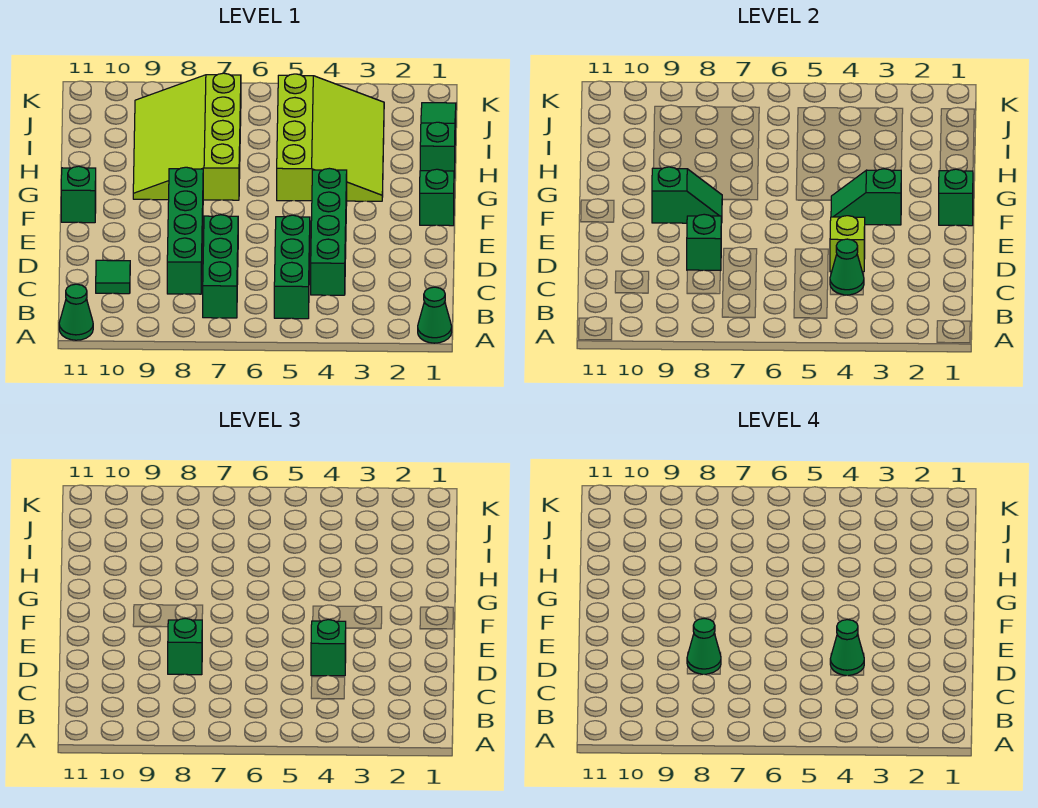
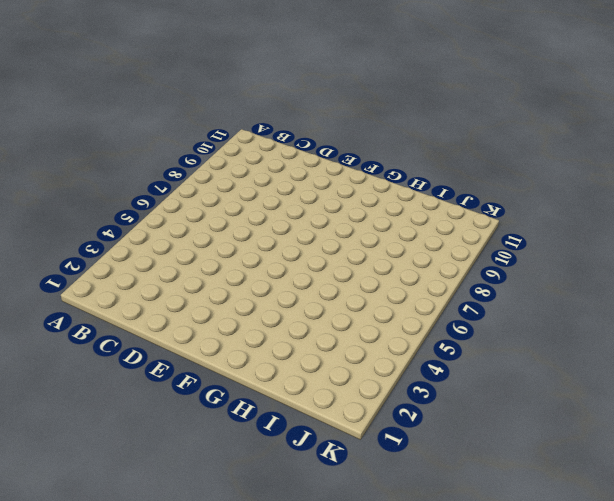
none -> green cone A1 level 1
none -> green cone A11 level 1
none -> green brick B5:D5 level 1

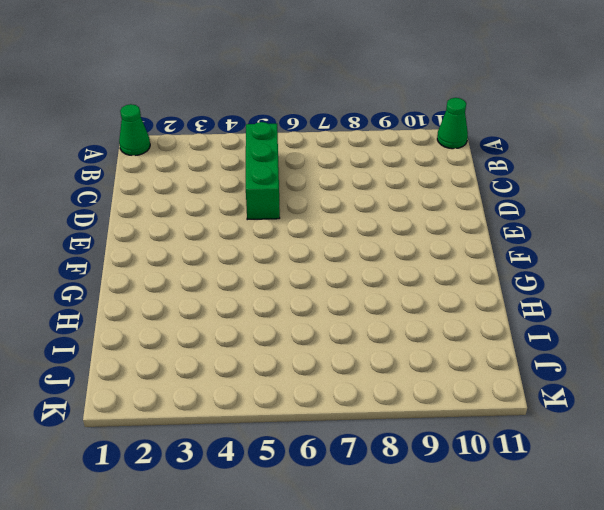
none -> green brick B7:D7 level 1
none -> green brick C4:F4 level 1
none -> green brick C8:F8 level 1

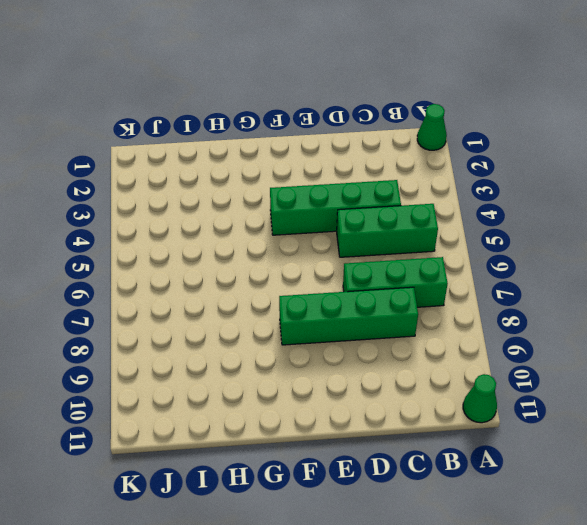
none -> green tile C10 level 1
none -> green brick F1 level 1
none -> green brick F11 level 1

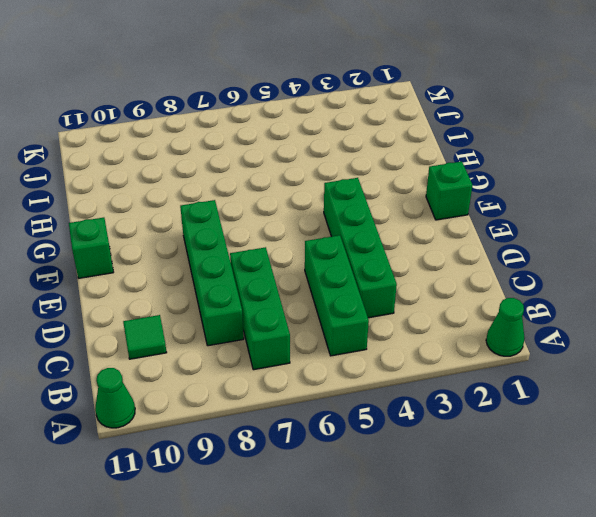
none -> lime slope G3:J5 level 1 top 5
none -> lime slope G7:J9 level 1 top 7
none -> green slope H1:J1 level 1 top H

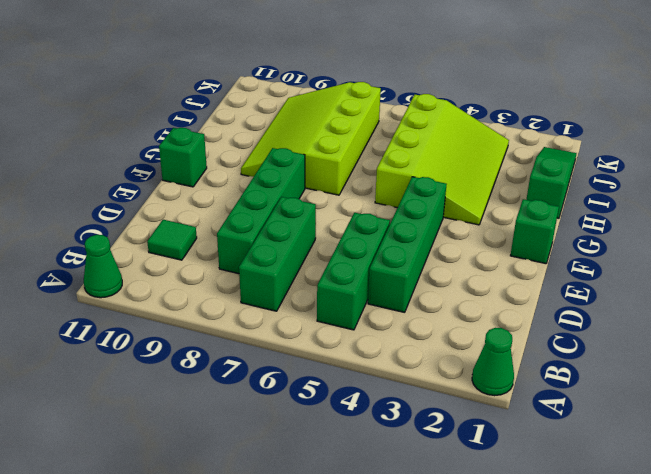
none -> green cone C4 level 2
none -> lime brick D4 level 2
none -> green brick D8 level 2

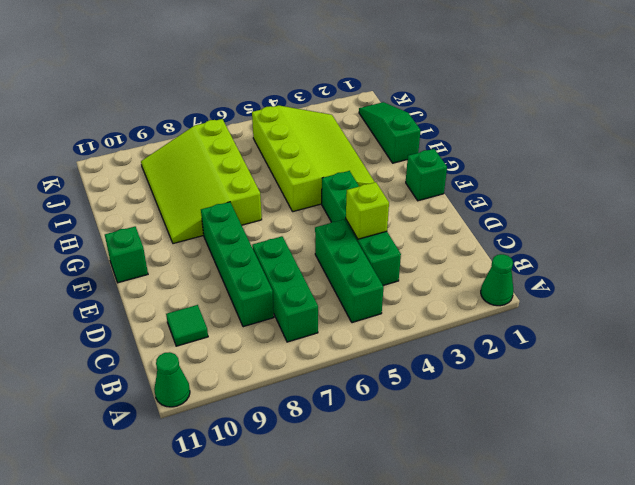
none -> green cone C4 level 2
none -> green brick D8 level 2
none -> green brick F1 level 2

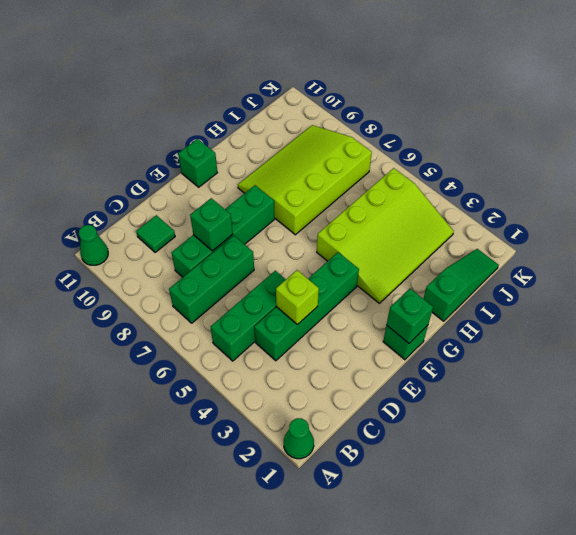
none -> green cone C4 level 2
none -> green slope F3:F4 level 2 top 3
none -> green slope F8:F9 level 2 top 9

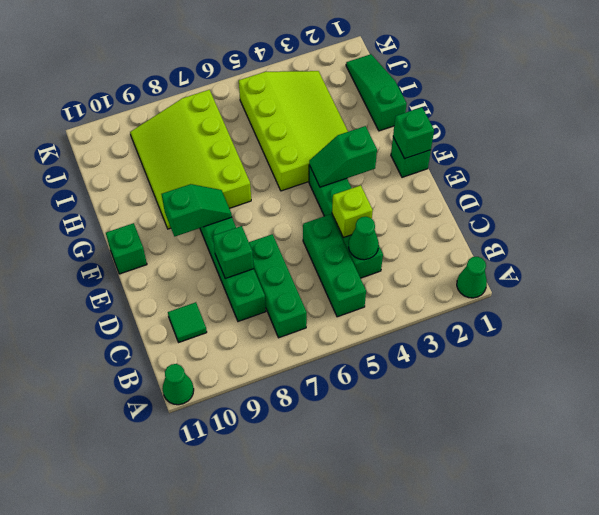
none -> green brick D4 level 3
none -> green brick D8 level 3
none -> green cone D4 level 4

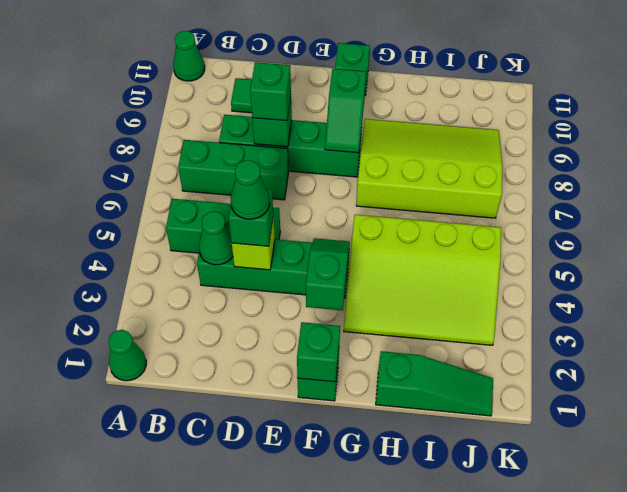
none -> green cone D8 level 4

